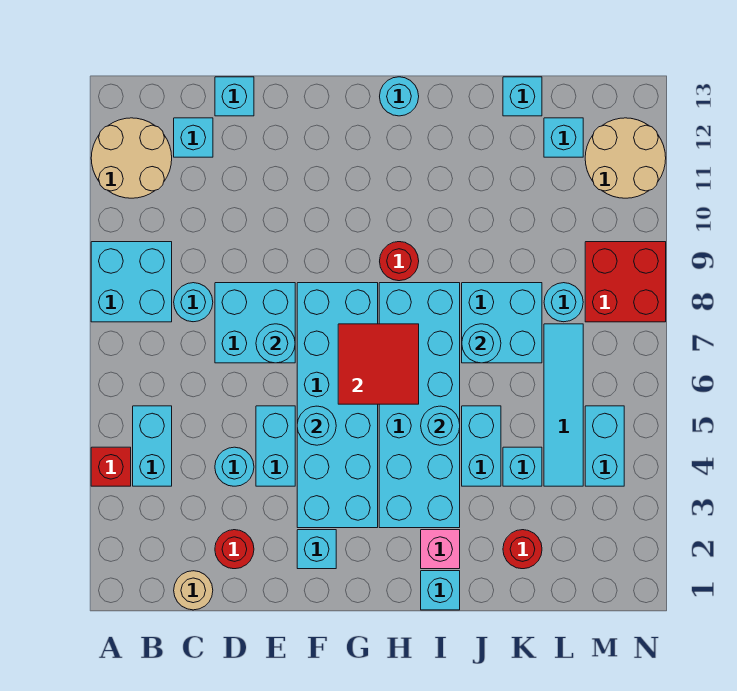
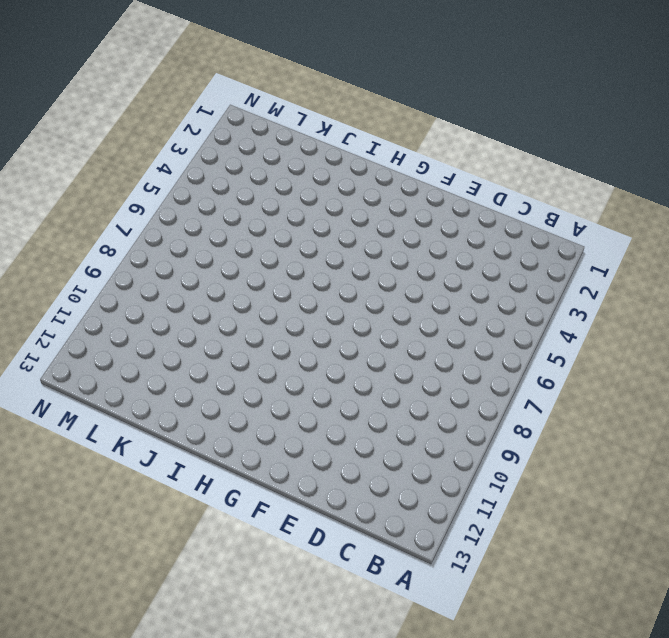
none -> red brick A4 level 1
none -> cyan brick A8:B9 level 1
none -> tan round brick A11:B12 level 1
none -> cyan brick B4:B5 level 1

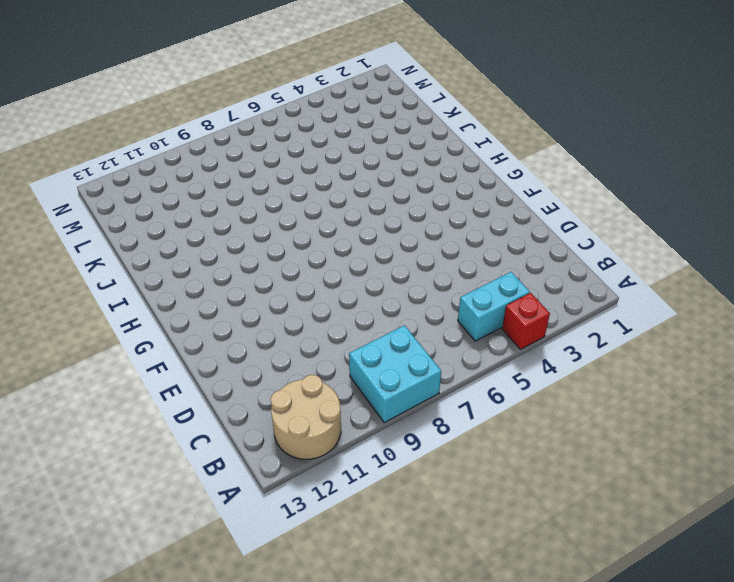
none -> tan round brick C1 level 1
none -> cyan round brick C8 level 1
none -> cyan brick C12 level 1
none -> red round brick D2 level 1

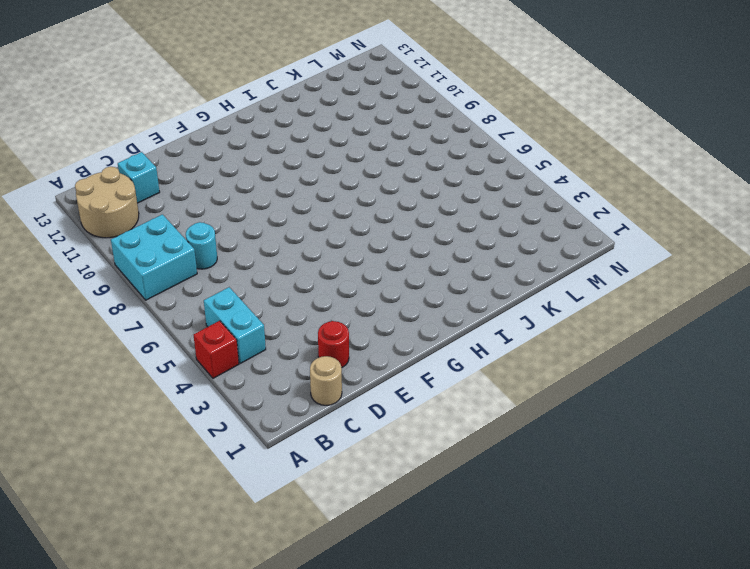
none -> cyan round brick D4 level 1
none -> cyan brick D7:E8 level 1
none -> cyan brick D13 level 1
none -> cyan brick E4:E5 level 1

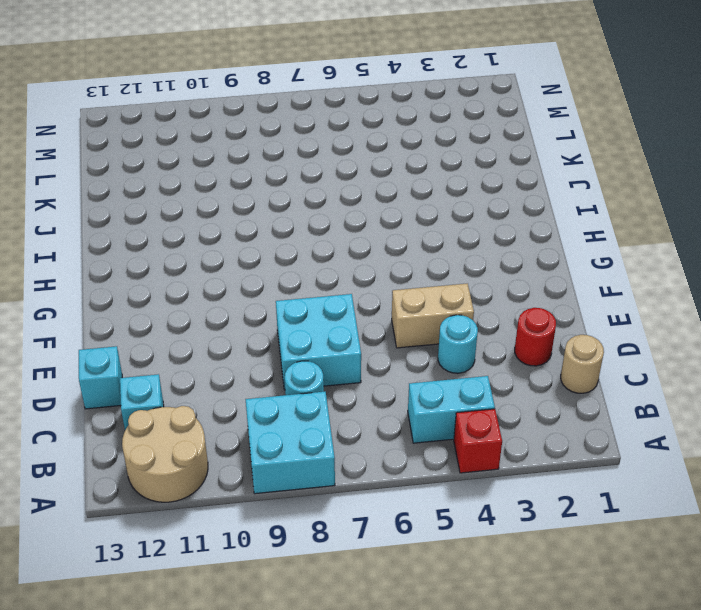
tan brick E4:E5 level 1 -> cyan brick E4:E5 level 1
none -> cyan brick F2 level 1
none -> cyan brick F3:G8 level 1
none -> cyan brick H3:I8 level 1
none -> red round brick H9 level 1

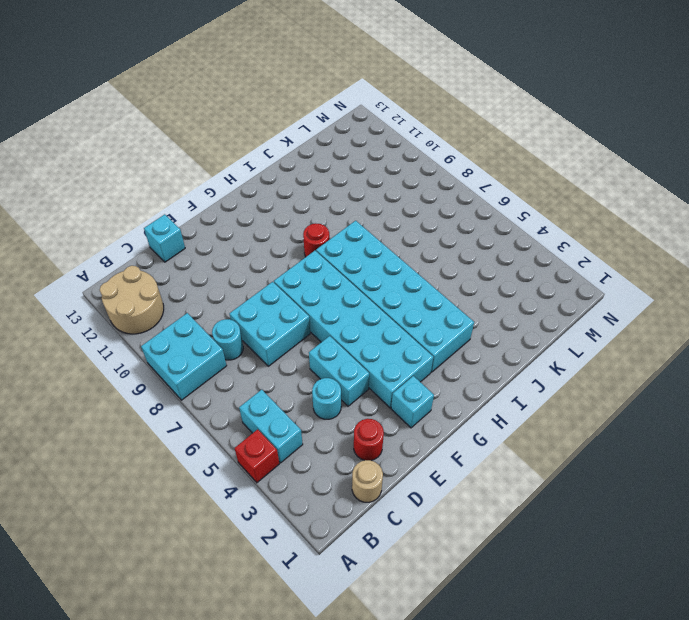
none -> cyan brick C12 level 1
none -> cyan round brick H13 level 1
none -> cyan brick I1 level 1
none -> pink brick I2 level 1

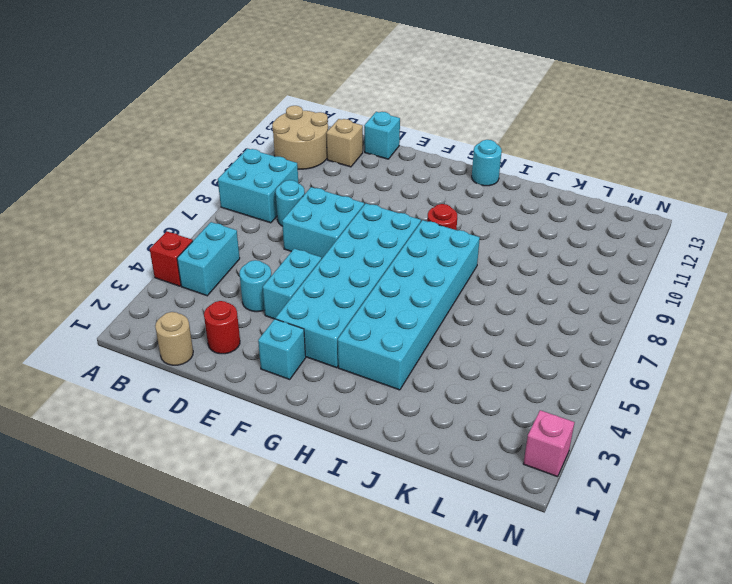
tan brick C12 level 1 -> cyan brick C12 level 1
pink brick N2 level 1 -> pink brick I2 level 1
none -> cyan brick I1 level 1
none -> cyan brick J4:J5 level 1
none -> cyan brick J7:K8 level 1
none -> red round brick K2 level 1

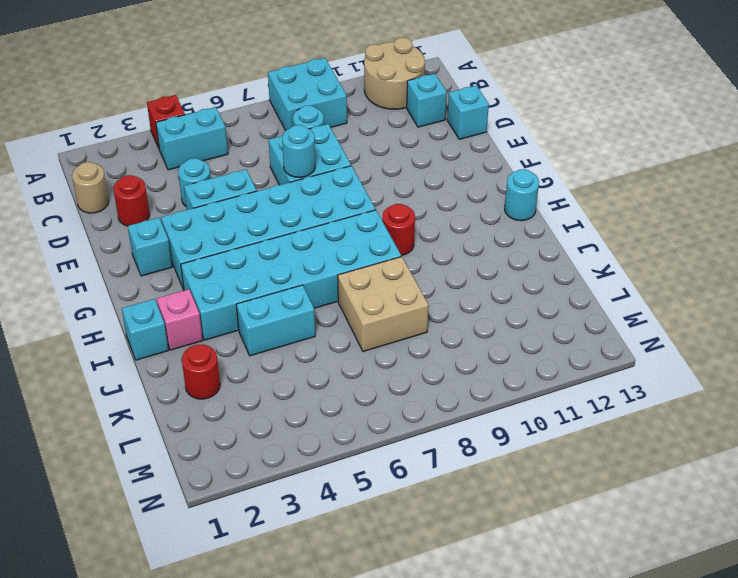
tan brick J7:K8 level 1 -> cyan brick J7:K8 level 1
none -> cyan brick K4 level 1
none -> cyan brick K13 level 1
none -> cyan tile L4:L7 level 1
none -> cyan round brick L8 level 1

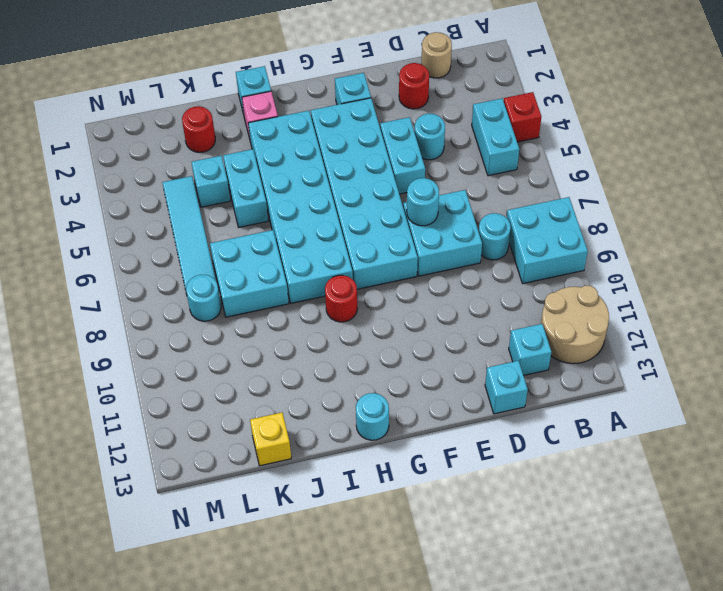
yellow brick K13 level 1 -> cyan brick K13 level 1
none -> cyan brick L12 level 1
none -> cyan brick M4:M5 level 1
none -> red brick M8:N9 level 1
none -> tan round brick M11:N12 level 1

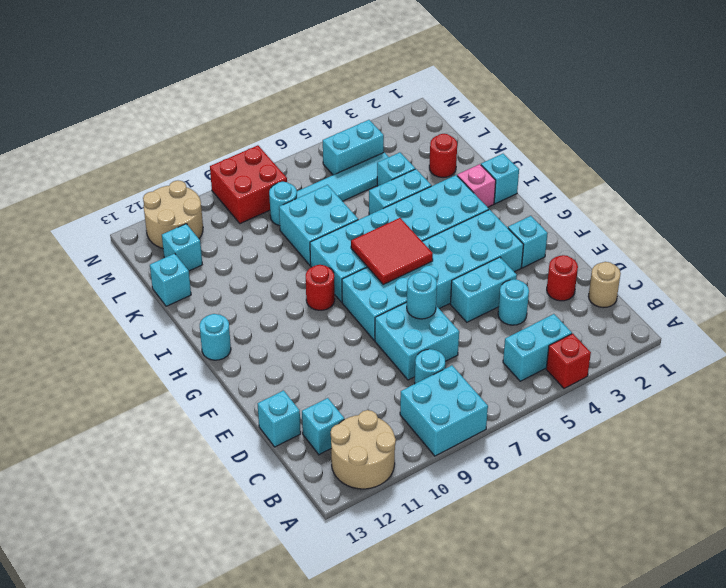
none -> cyan round brick F5 level 2
none -> cyan round brick I5 level 2
none -> cyan round brick J7 level 2

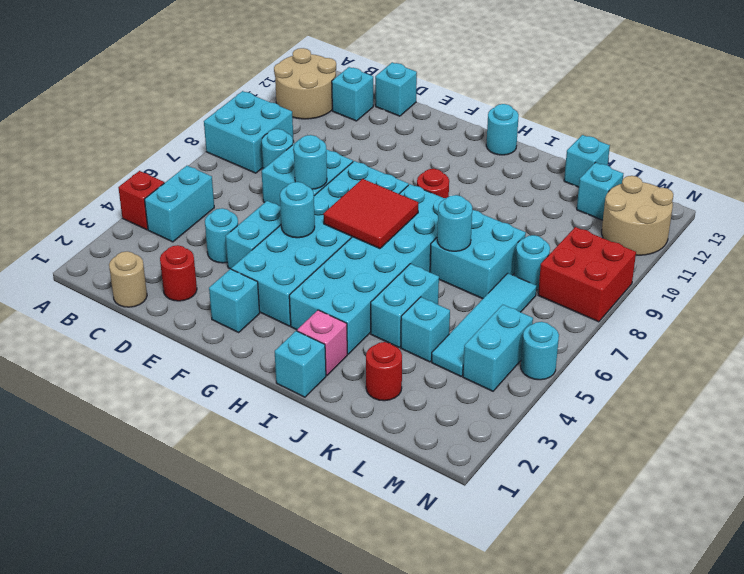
cyan round brick N5 level 1 -> cyan round brick I5 level 2

